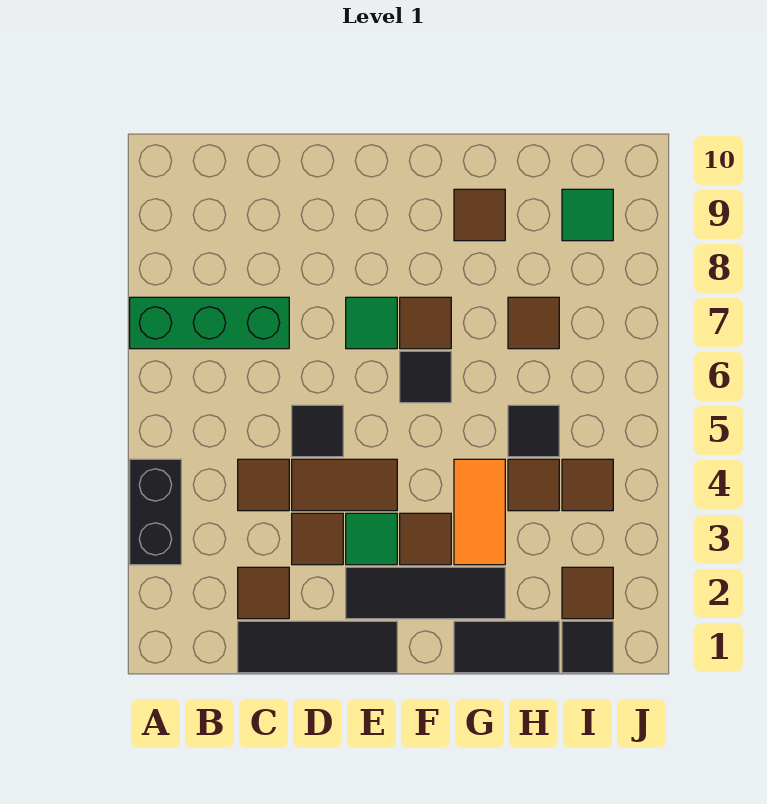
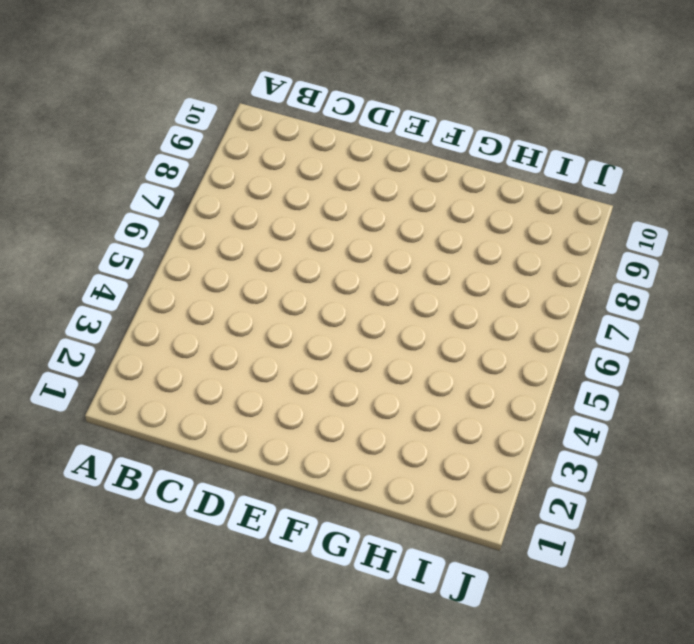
none -> black brick A3:A4 level 1
none -> green brick A7:C7 level 1
none -> black tile C1:E1 level 1

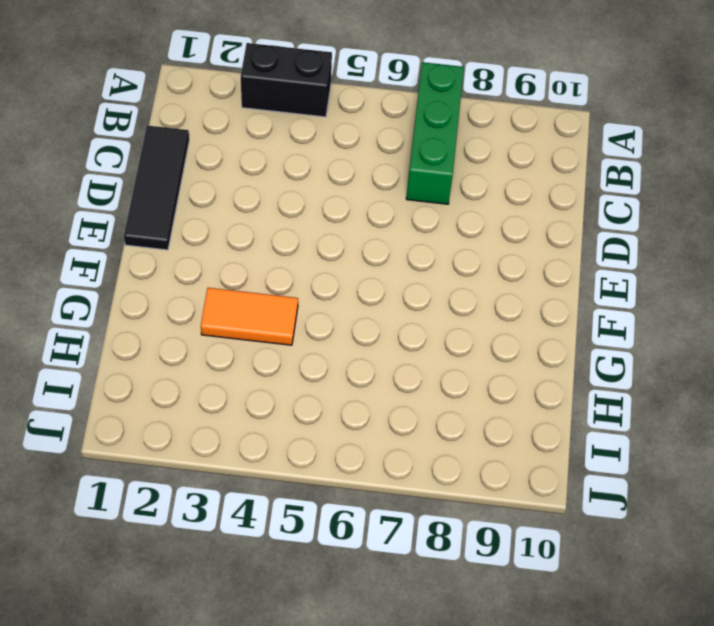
none -> brown tile C2 level 1
none -> brown tile C4 level 1
none -> brown tile D3 level 1

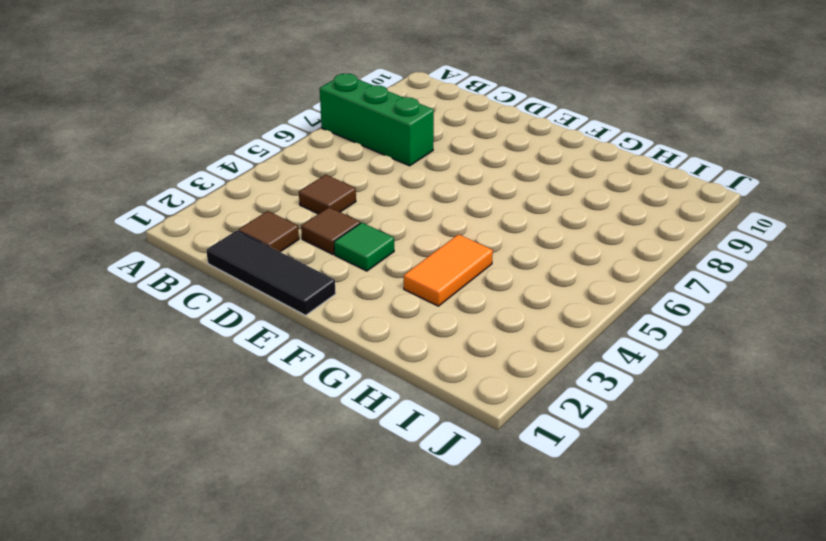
none -> black brick A3:A4 level 1
none -> brown tile D4:E4 level 1
none -> black tile D5 level 1

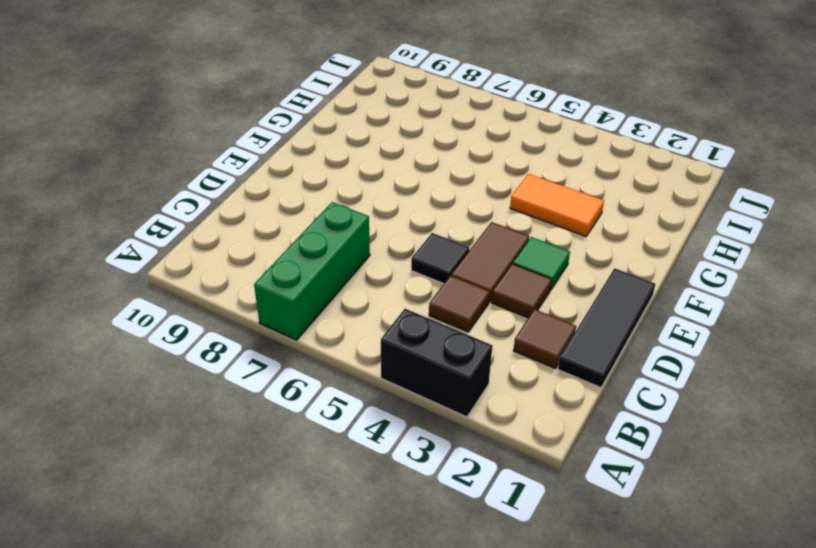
none -> black tile E2:G2 level 1
none -> green tile E7 level 1
none -> brown tile F3 level 1

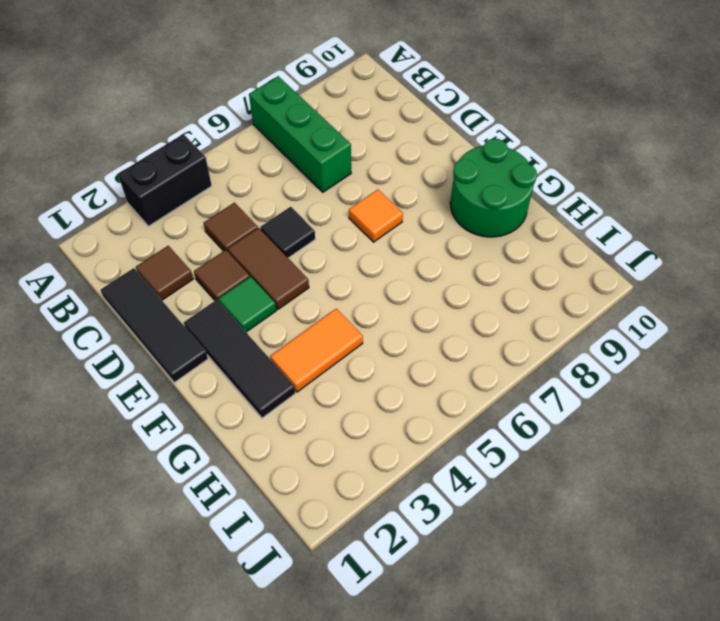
orange tile E7 level 1 -> green tile E7 level 1
green round brick F9:G10 level 1 -> brown tile G9 level 1
none -> brown tile F3 level 1
none -> black tile F6 level 1
none -> brown tile F7 level 1

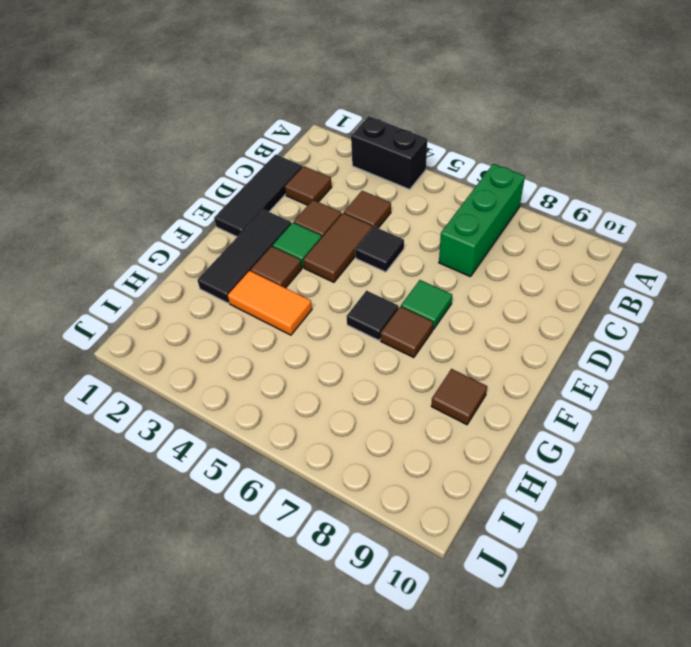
none -> black tile G1:H1 level 1
none -> brown tile H4 level 1
none -> black tile H5 level 1

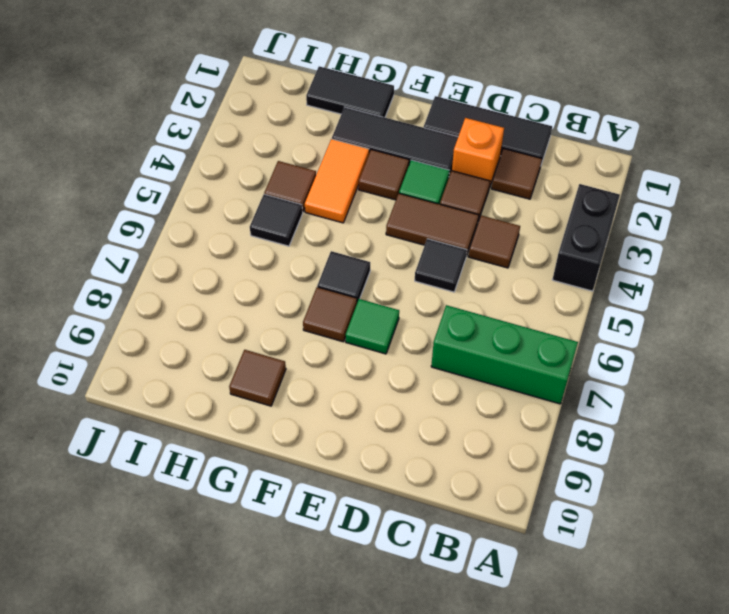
orange brick D2 level 1 -> none
none -> brown tile H7 level 1
none -> black tile I1 level 1
none -> brown tile I2 level 1

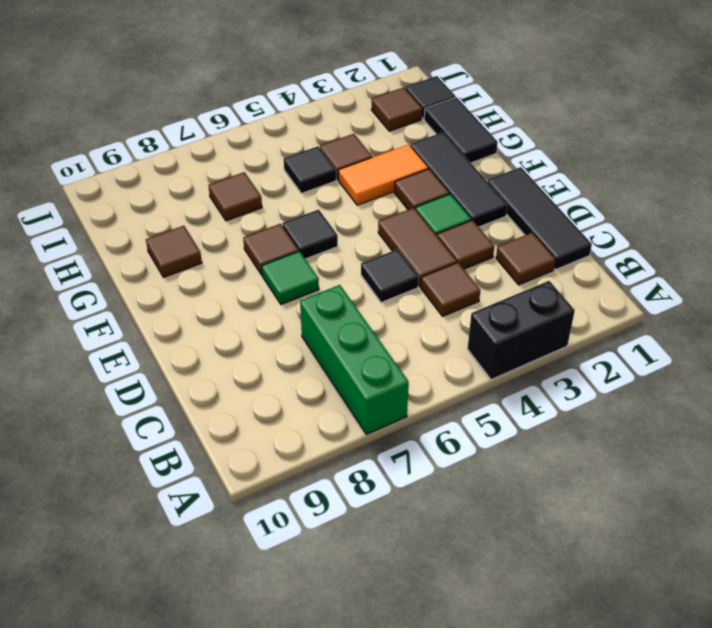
none -> brown tile I4 level 1
none -> green tile I9 level 1

